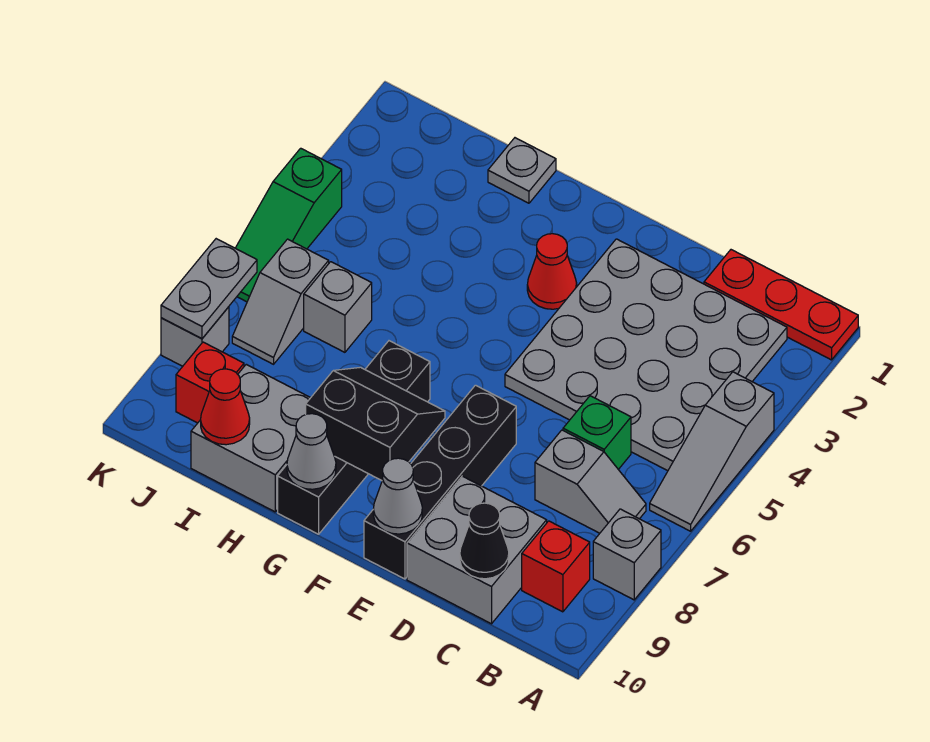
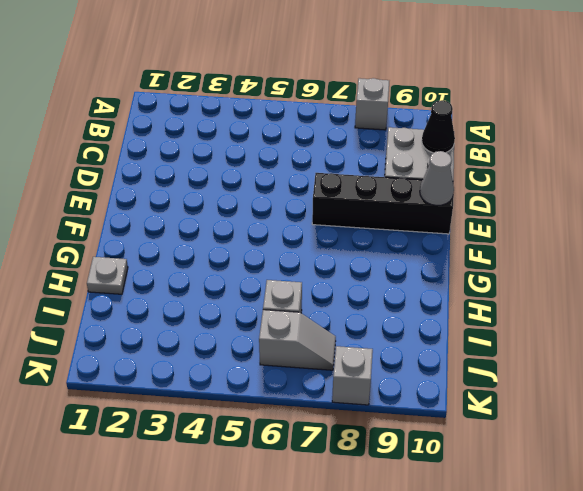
none -> red plate A1:C1 level 1
none -> grey slope A4:A6 level 1 top 4
none -> grey plate B2:E5 level 1

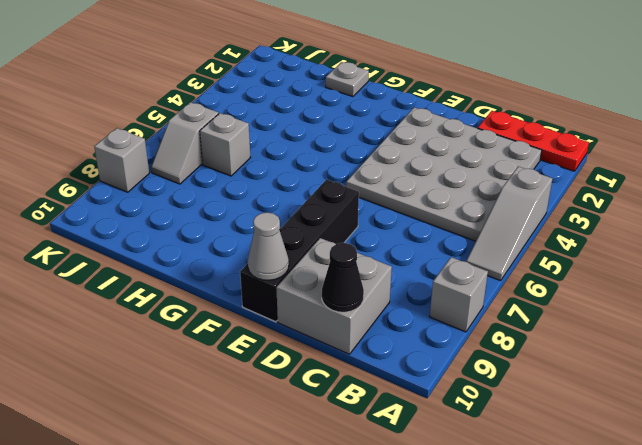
none -> grey slope B7:C7 level 1 top C
none -> red brick B9 level 1
none -> green brick C6 level 1

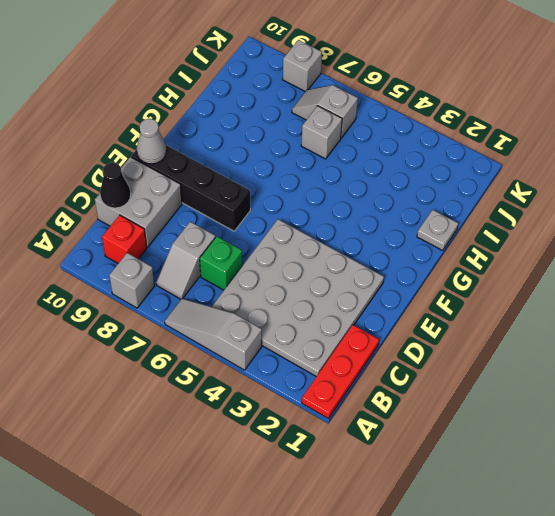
none -> red cone F3 level 1
none -> black brick G7:G10 level 1
none -> grey brick H9:I10 level 1

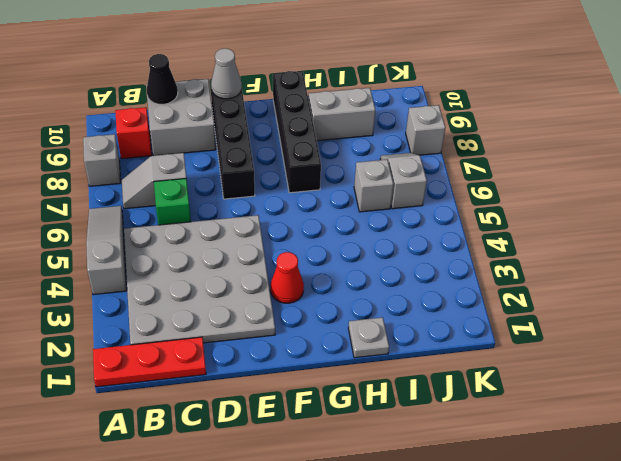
grey brick H9:I9 level 1 -> grey brick H9:I10 level 1
none -> red brick J9 level 1
none -> green slope K4:K6 level 1 top 4
none -> black slope F8:G9 level 2 top 9

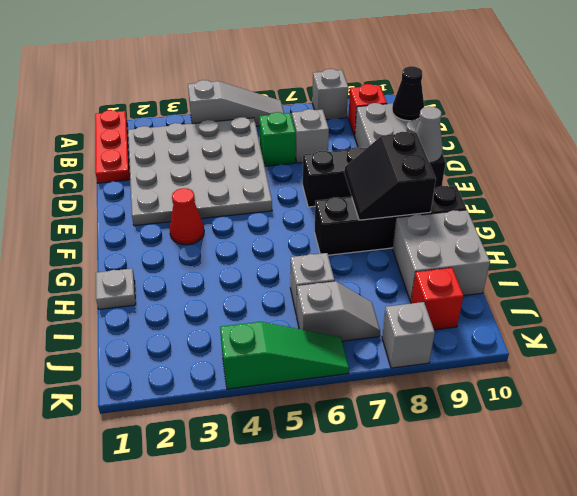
none -> grey cone G10 level 2
none -> red cone I10 level 2
none -> grey plate K7:K8 level 2

